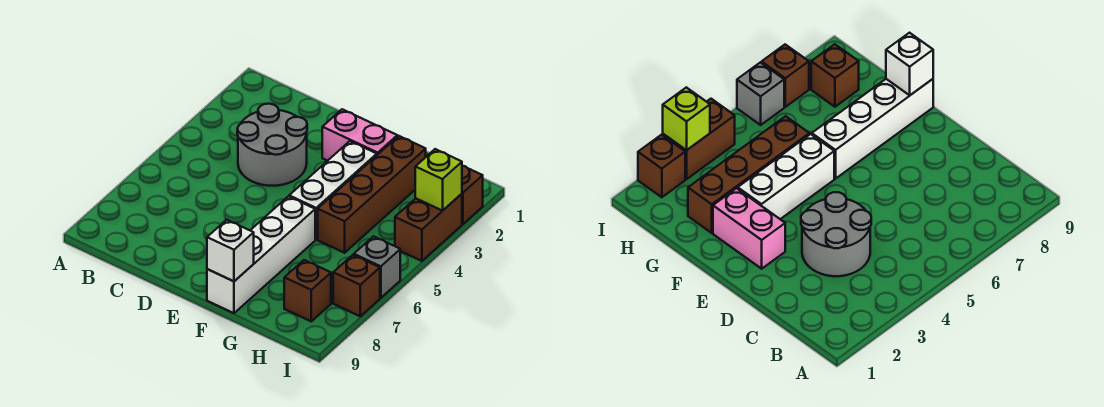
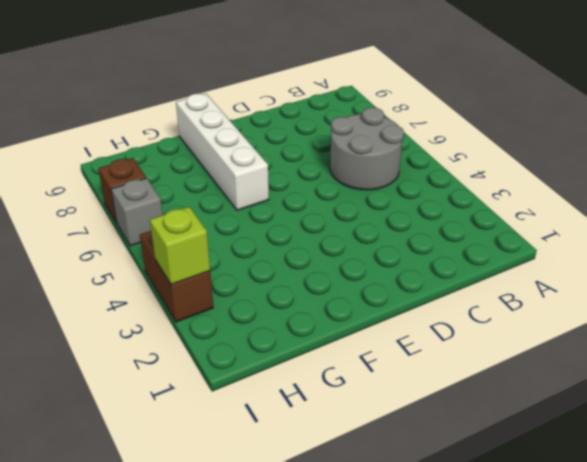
grey round brick B5:C6 level 1 -> grey round brick C3:D4 level 1
none -> pink brick E2:F2 level 1
none -> white brick F3:F5 level 1
none -> brown brick G2:G5 level 1

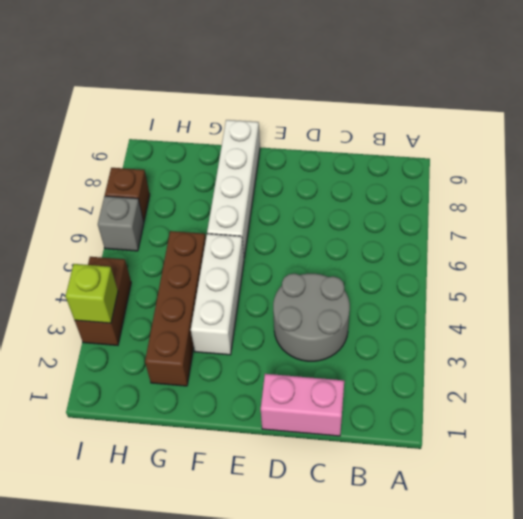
pink brick C1:D1 level 1 -> pink brick E2:F2 level 1
none -> brown brick H8 level 1
none -> brown brick I2 level 1
none -> white brick F9 level 2

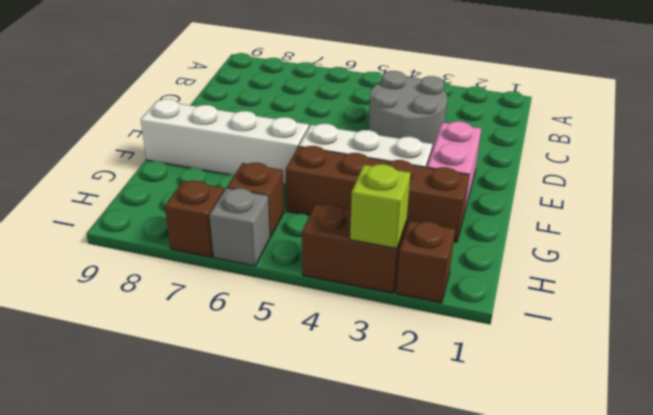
brown brick H6 level 1 -> brown brick H8 level 1
none -> white brick F9 level 2

